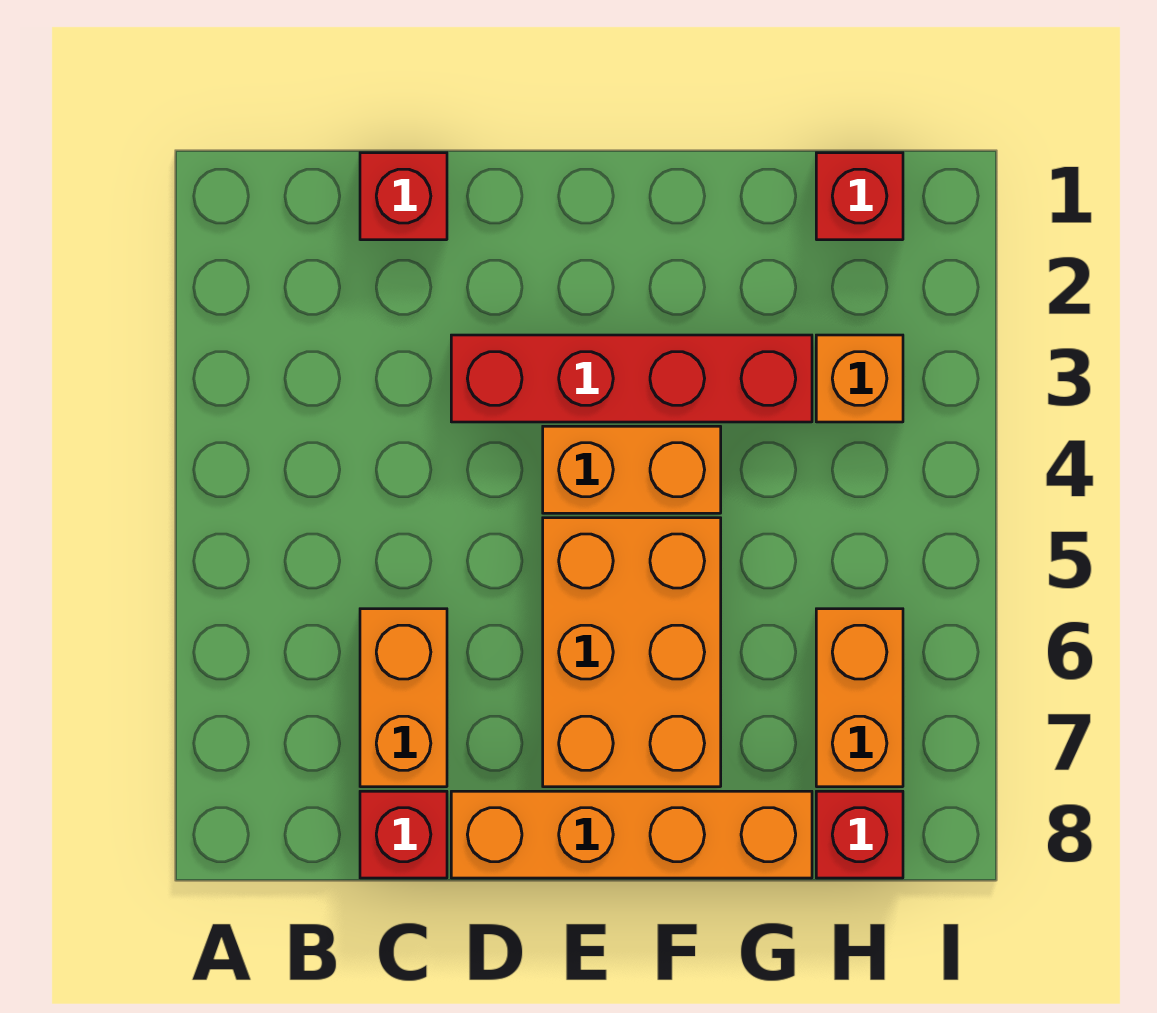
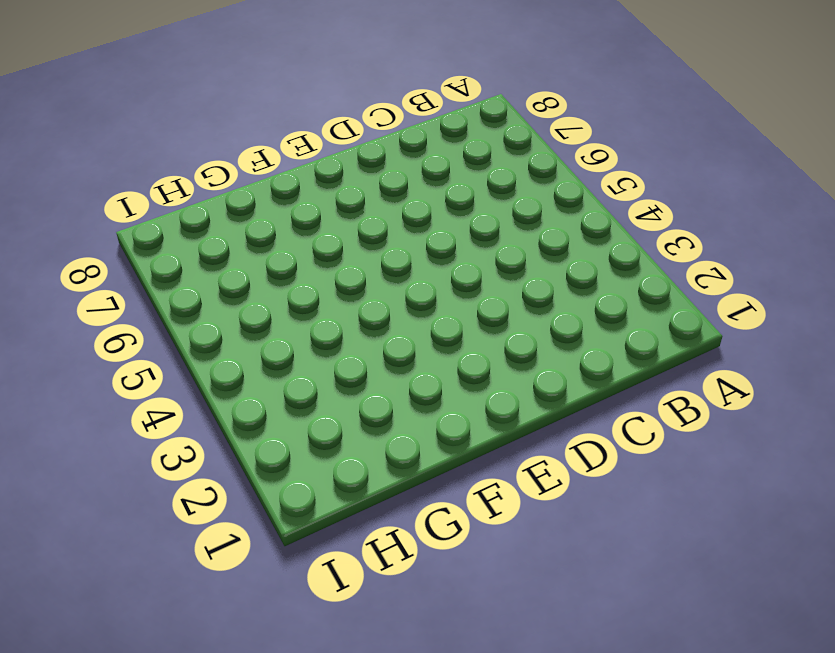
none -> red brick C1 level 1
none -> orange brick C6:C7 level 1

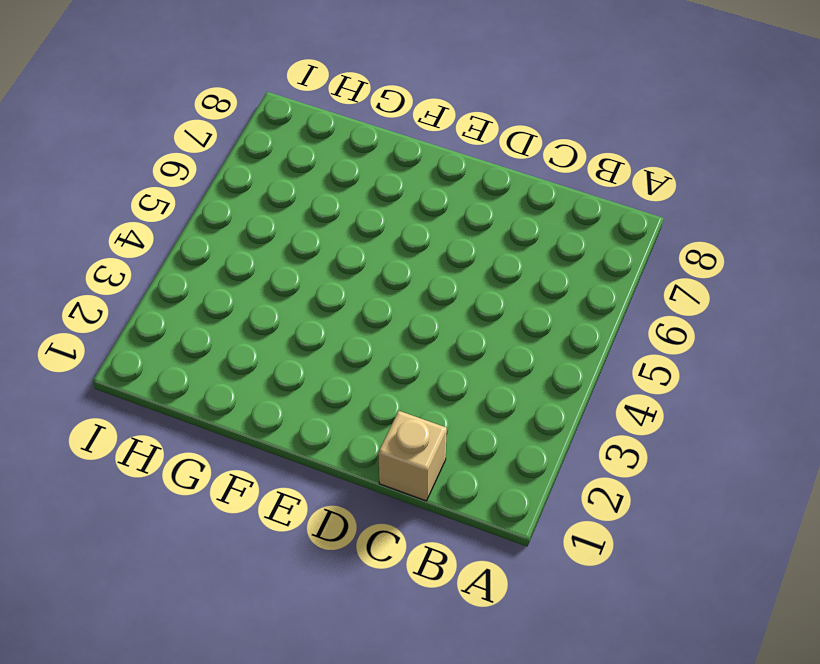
tan brick C1 level 1 -> red brick C1 level 1
none -> orange brick C6:C7 level 1
none -> red brick C8 level 1

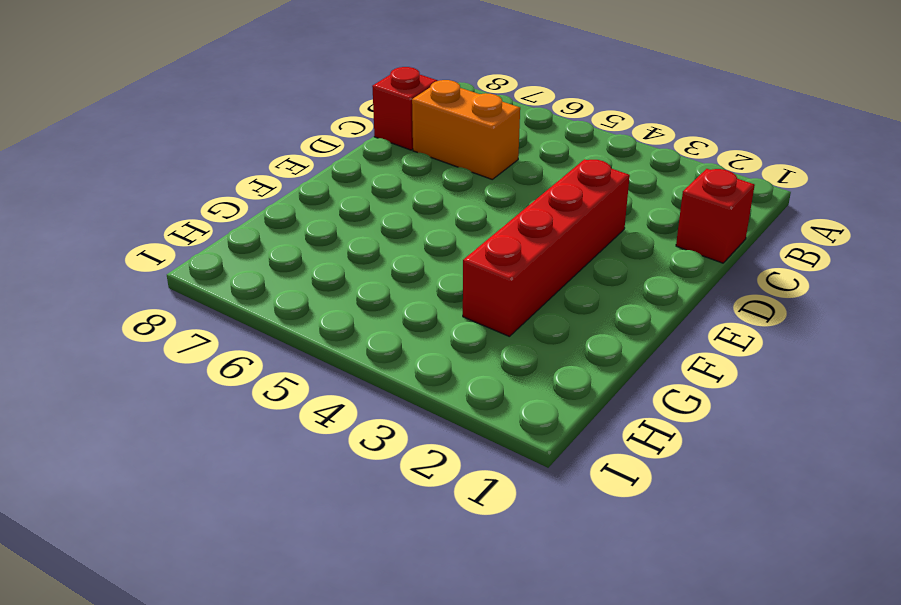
none -> orange brick D8:G8 level 1
none -> orange brick E4:F4 level 1

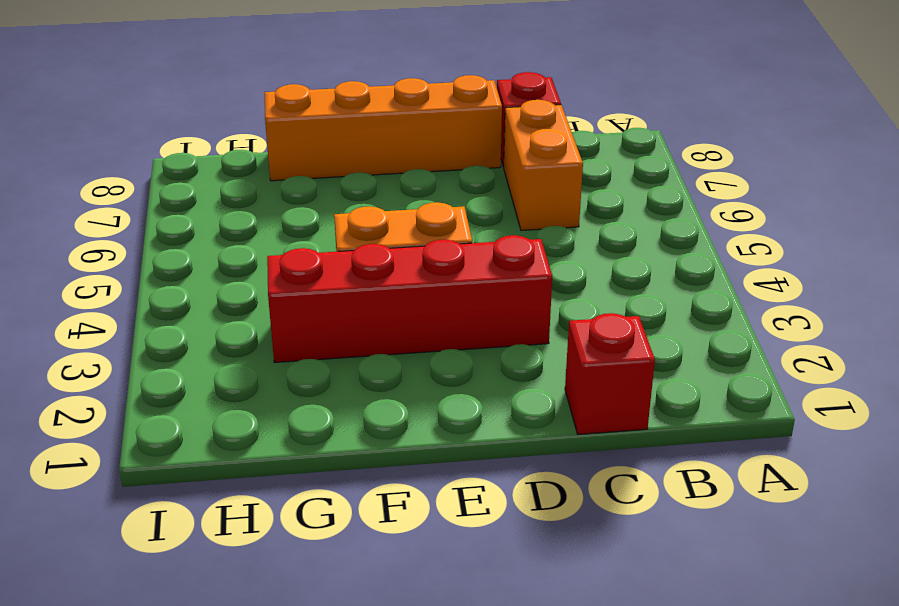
none -> orange brick E5:F7 level 1
none -> red brick H1 level 1

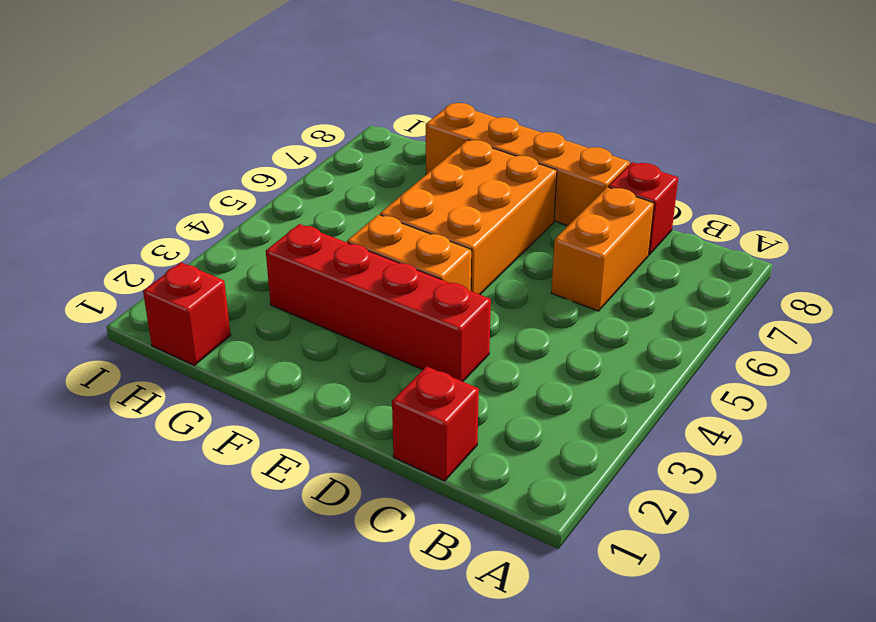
none -> orange brick H3 level 1
none -> orange brick H6:H7 level 1

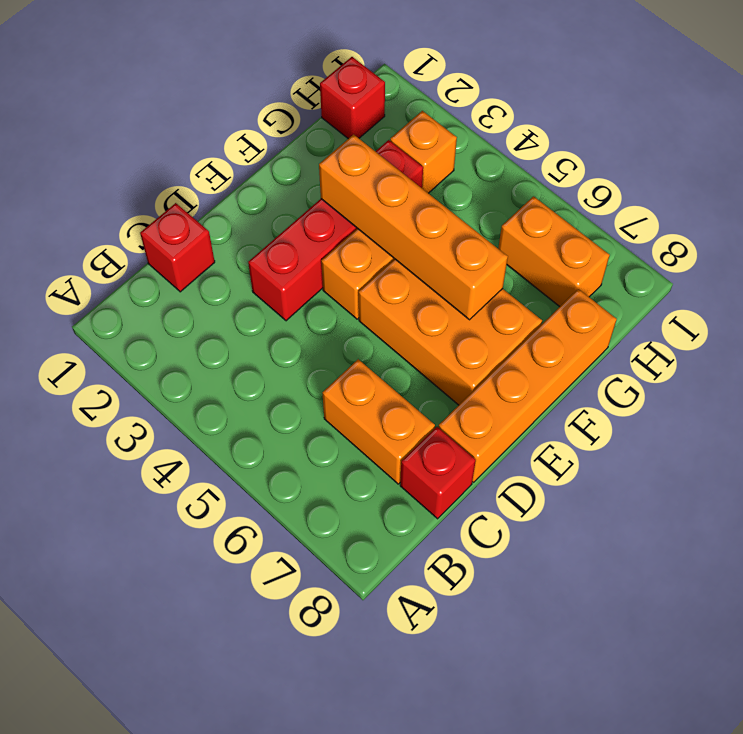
orange brick F3:F6 level 2 -> none
none -> red brick H8 level 1

